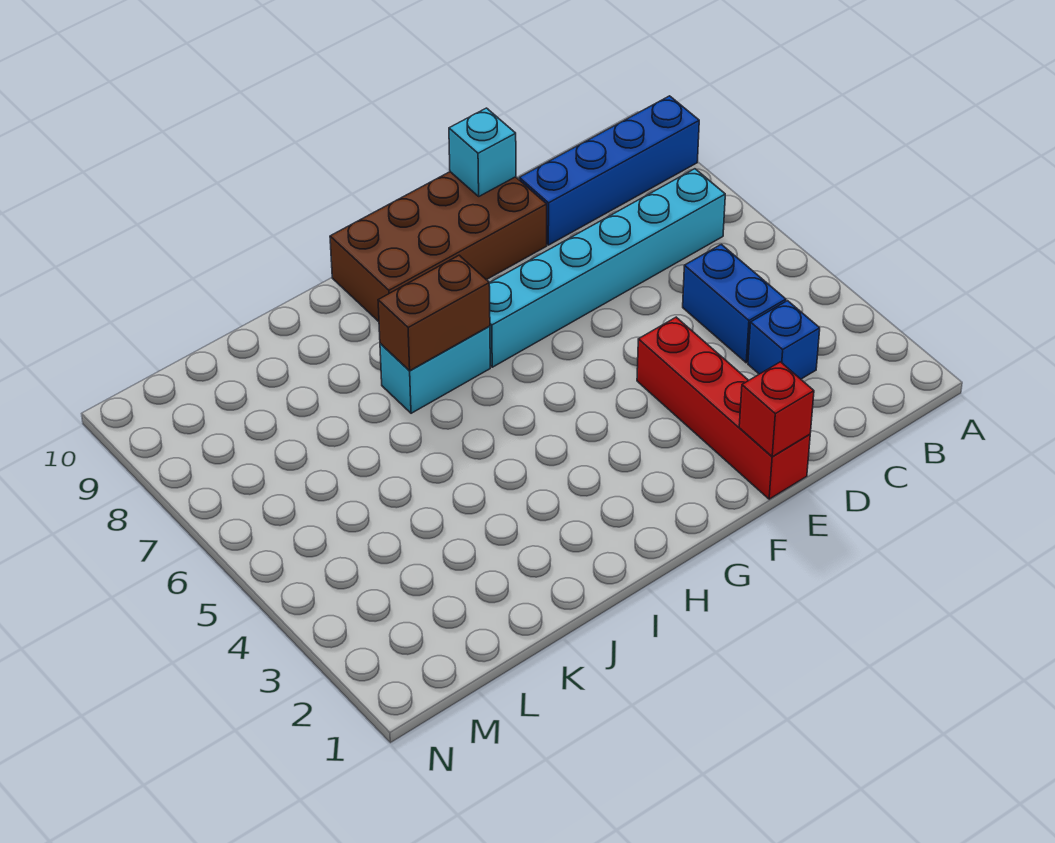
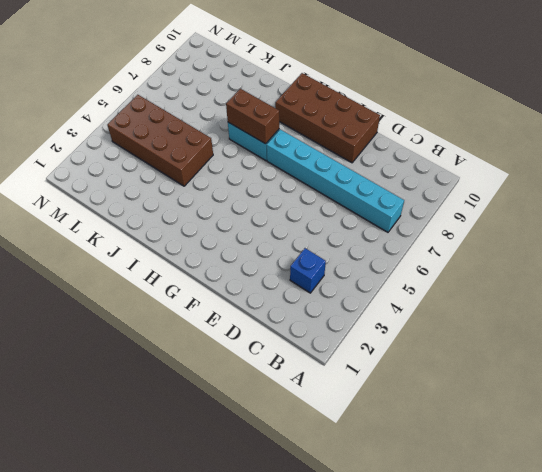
brown brick J4:M5 level 1 -> none
none -> blue brick A9:D9 level 1
none -> blue brick C4:C5 level 1

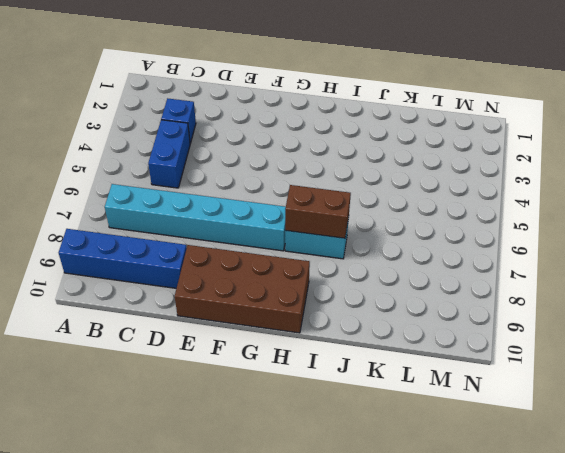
none -> red brick E1:E4 level 1
none -> red brick E1 level 2

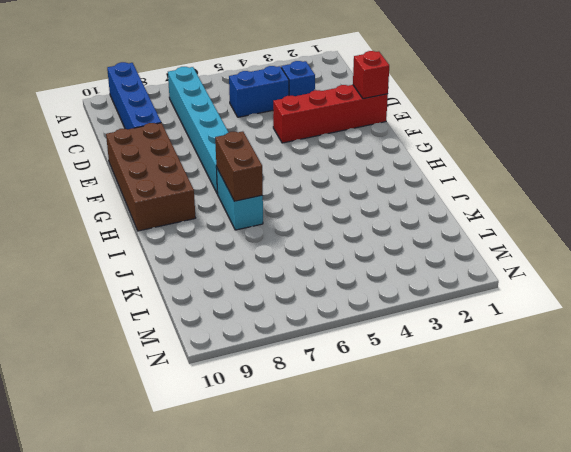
none -> cyan brick E10 level 2

